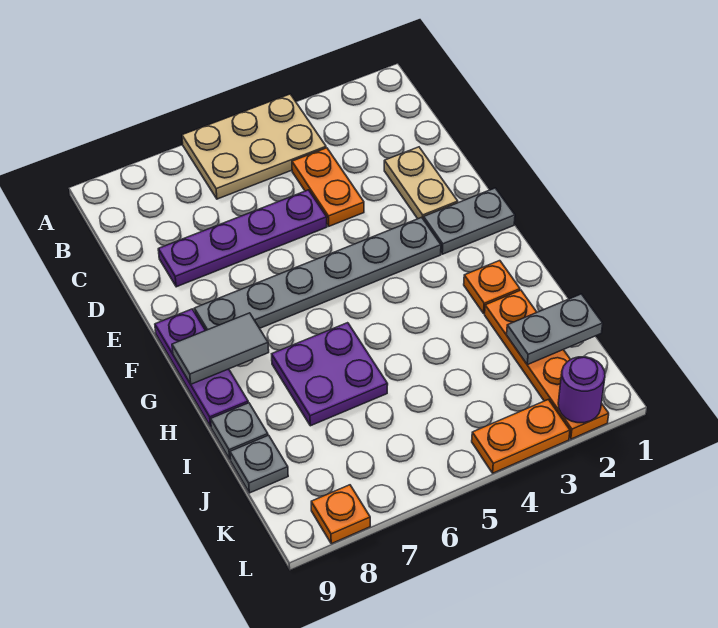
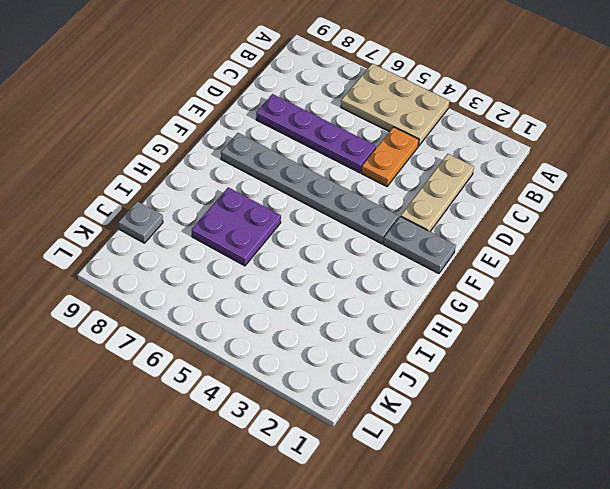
tan plate C2:E2 level 1 -> tan plate D2:E2 level 1
none -> purple plate F9:H9 level 1
none -> orange plate H2 level 1
none -> orange plate I2:L2 level 1

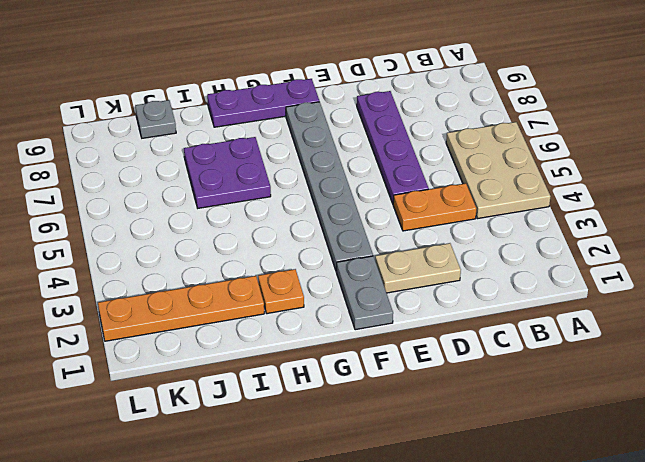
none -> grey plate I9 level 1
none -> orange plate L3:L4 level 1
none -> orange plate L8 level 1

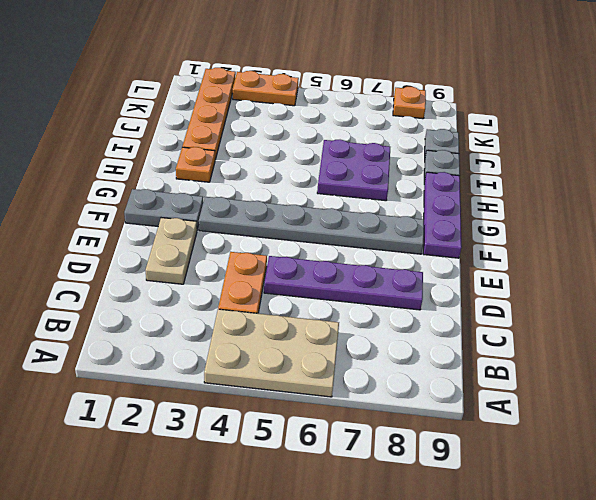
none -> grey tile G8:G9 level 2
none -> grey plate J1:J2 level 2
none -> purple round brick L2 level 2

